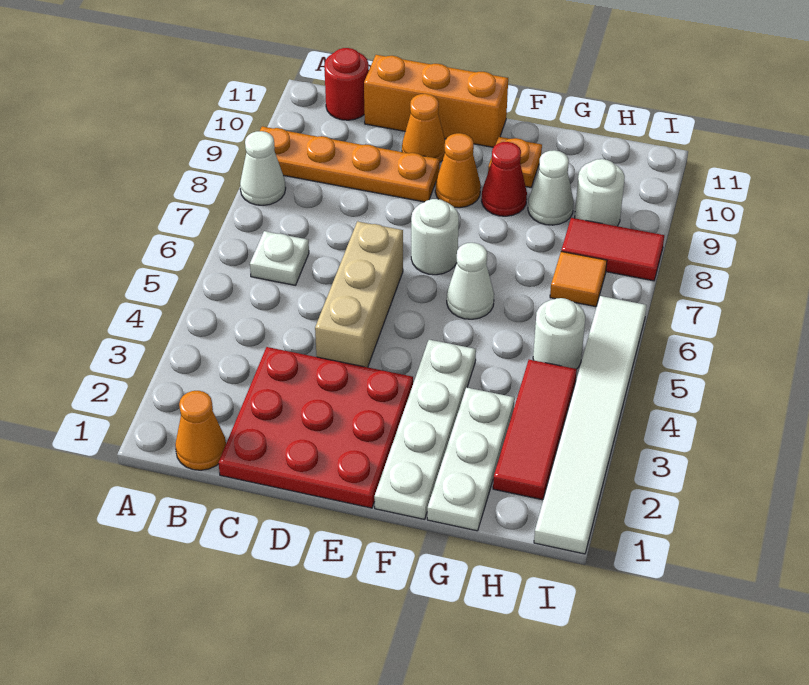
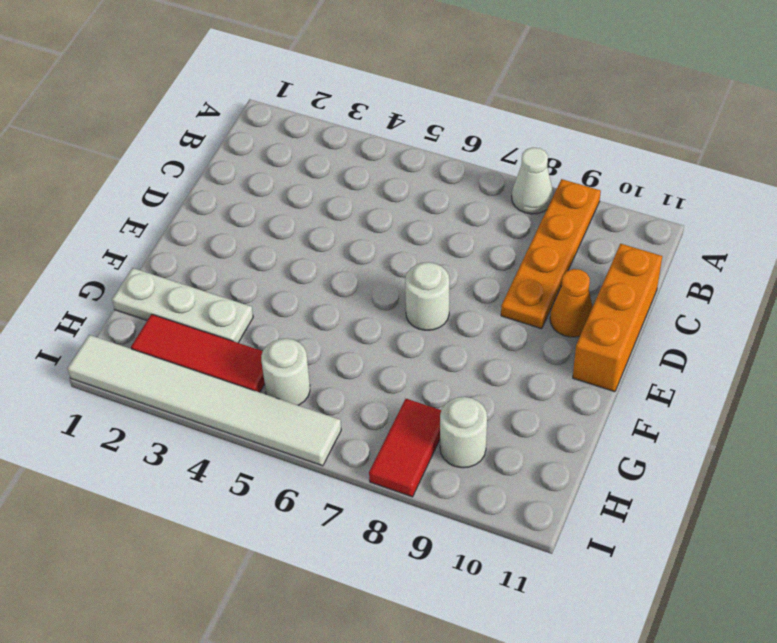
none -> orange cone B1 level 1
none -> white plate B6 level 1
none -> red round brick B11 level 1

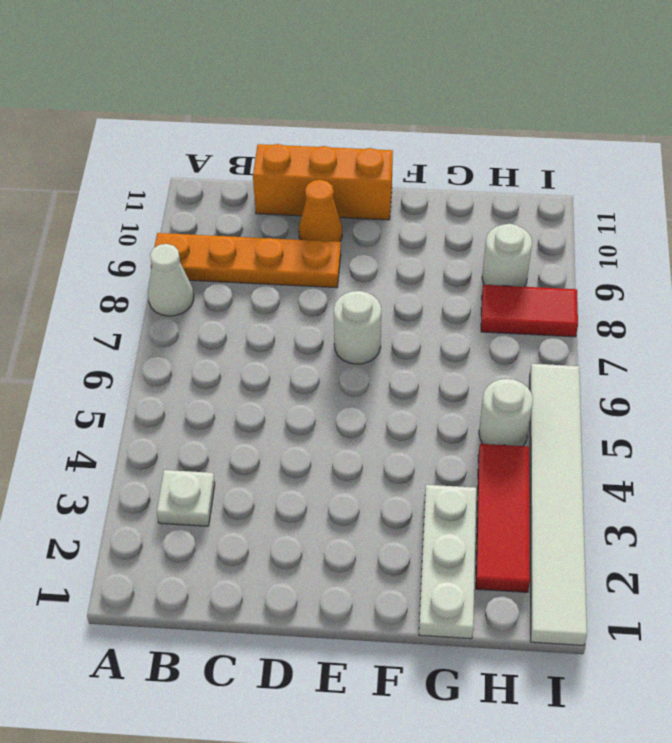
white plate B3 level 1 -> white plate B6 level 1
none -> orange cone B1 level 1
none -> red round brick B11 level 1
none -> red plate C1:E3 level 1

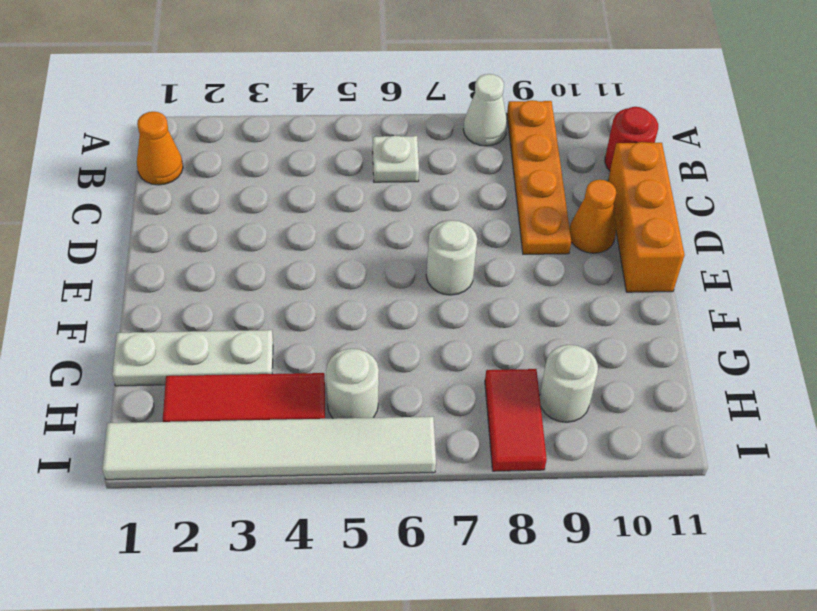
none -> red plate C1:E3 level 1
none -> tan brick D4:D6 level 1
none -> orange cone E9 level 1

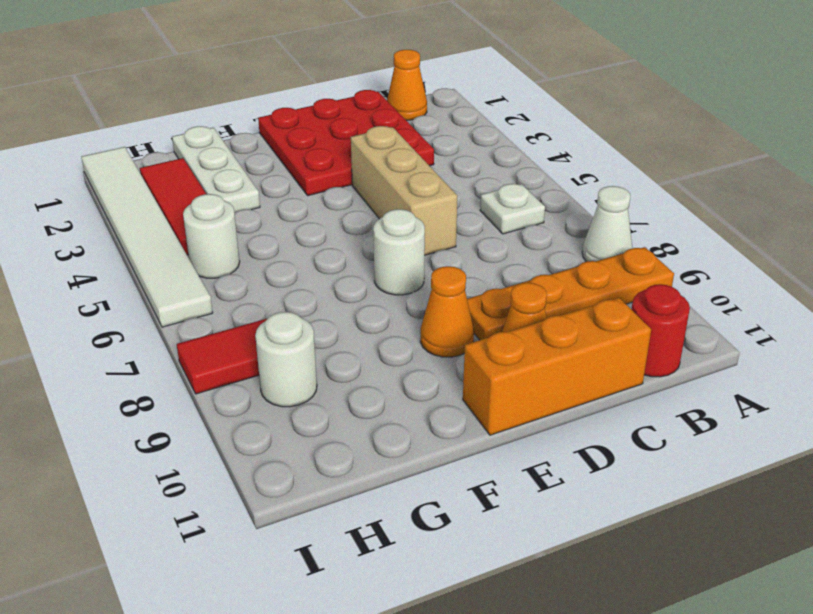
none -> white plate F1:F4 level 1
none -> white cone F6 level 1
none -> red cone F9 level 1

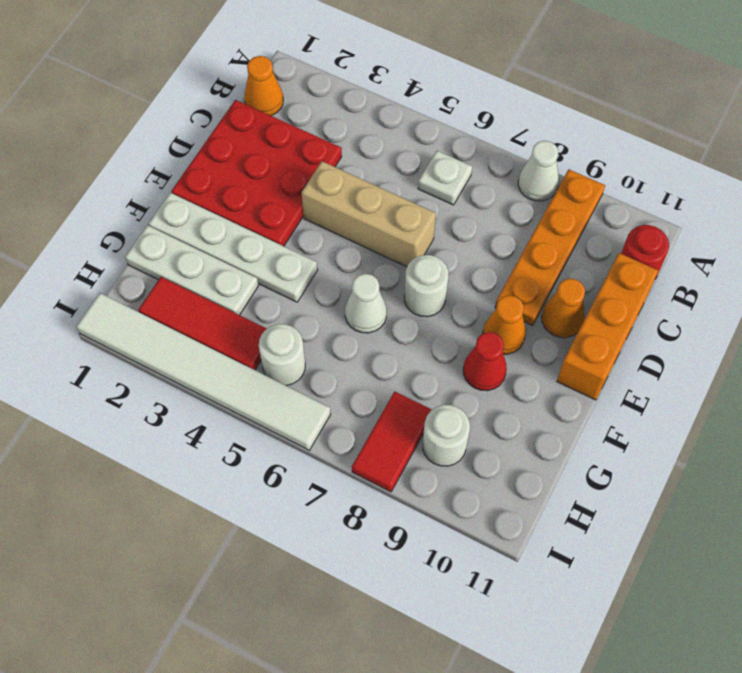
none -> orange plate F10 level 1
none -> white cone G9 level 1
none -> orange tile H7 level 1

